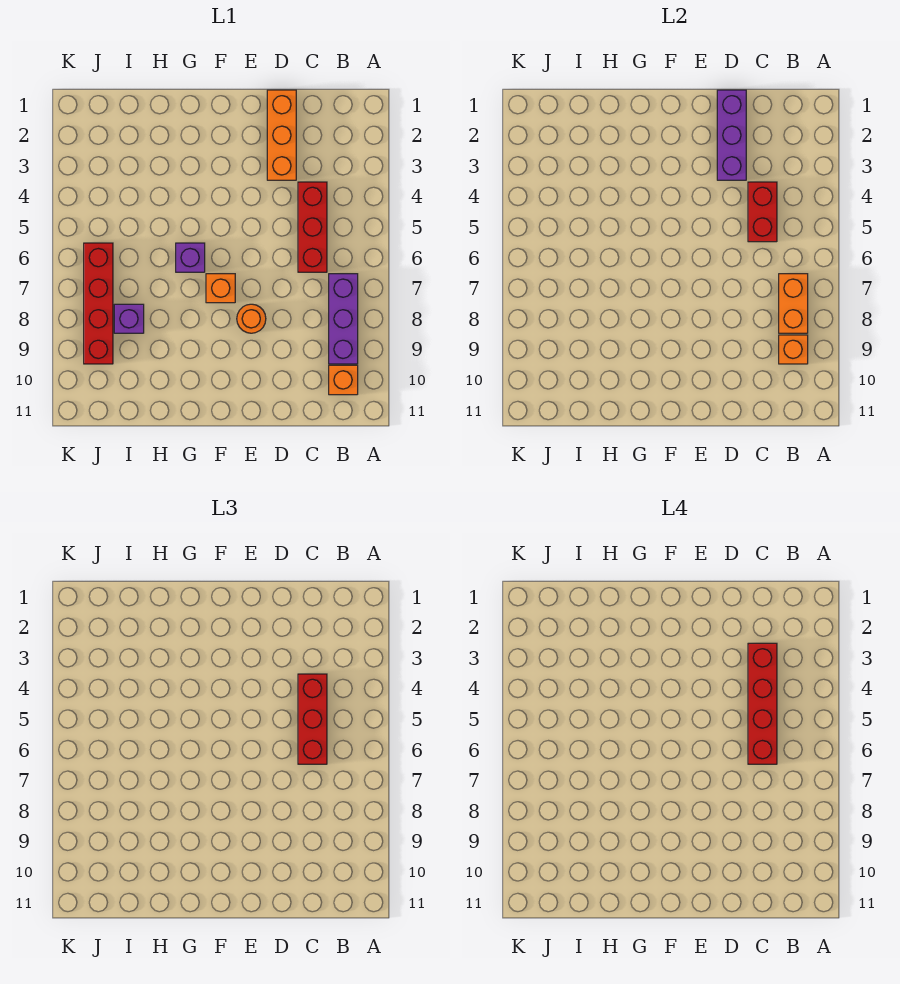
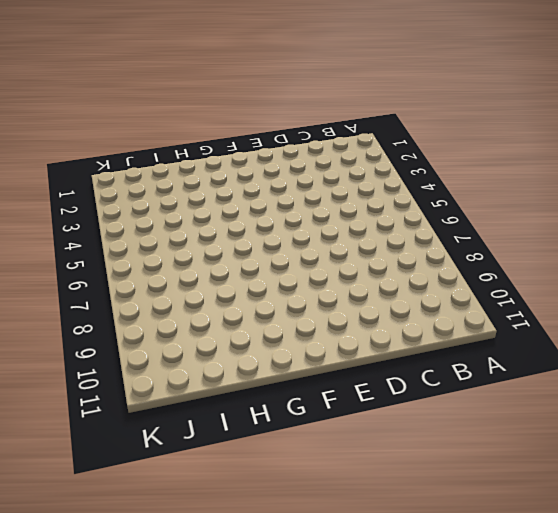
none -> purple brick B7:B9 level 1
none -> orange brick B10 level 1
none -> red brick C4:C6 level 1

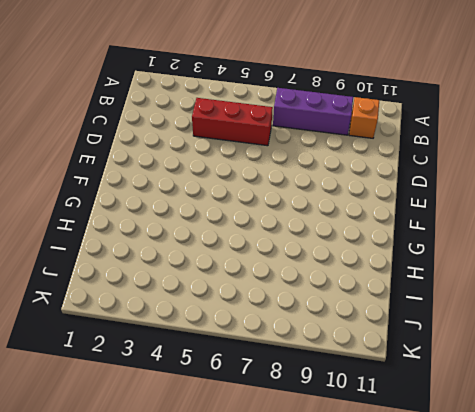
none -> orange brick D1:D3 level 1
none -> orange round brick E8 level 1
none -> orange brick F7 level 1

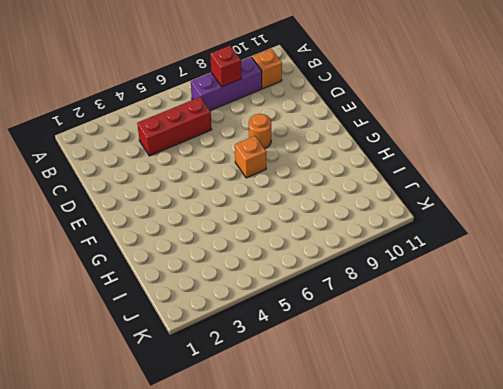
red brick B8 level 2 -> orange brick B7:B8 level 2
none -> orange brick D1:D3 level 1
none -> purple brick G6 level 1
none -> purple brick I8 level 1

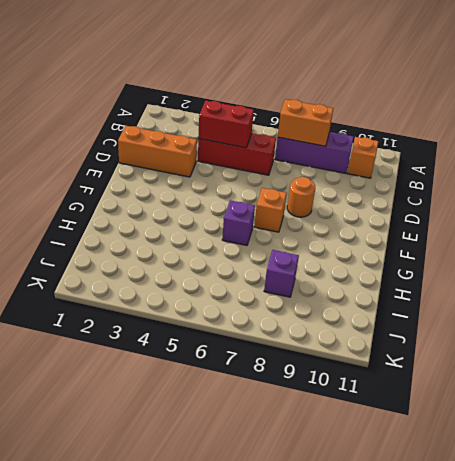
none -> red brick J6:J9 level 1
none -> orange brick B9 level 2
none -> purple brick D1:D3 level 2

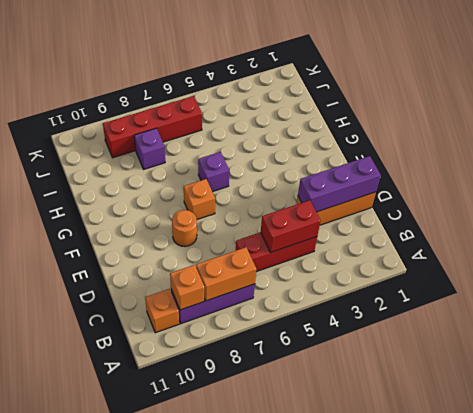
none -> red brick C4:C6 level 3
none -> red brick C3:C6 level 4

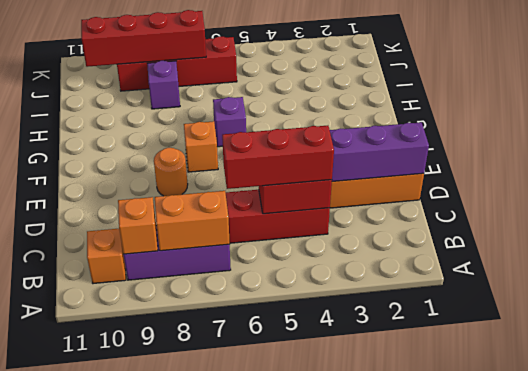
red brick J7:J10 level 2 -> red brick C3:C6 level 4

